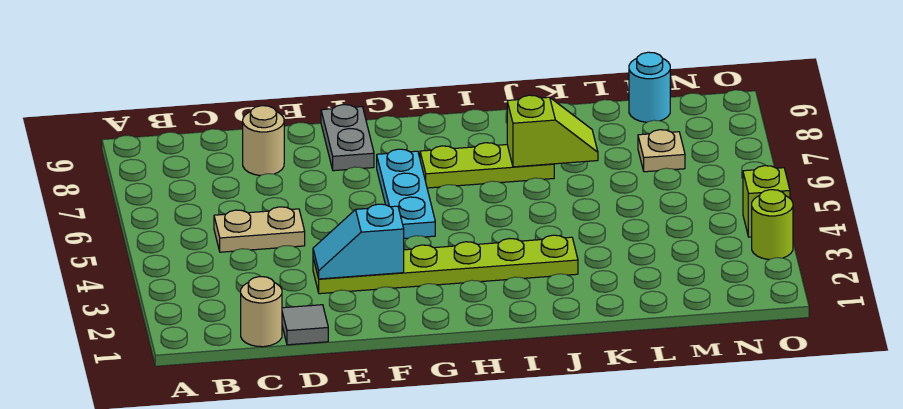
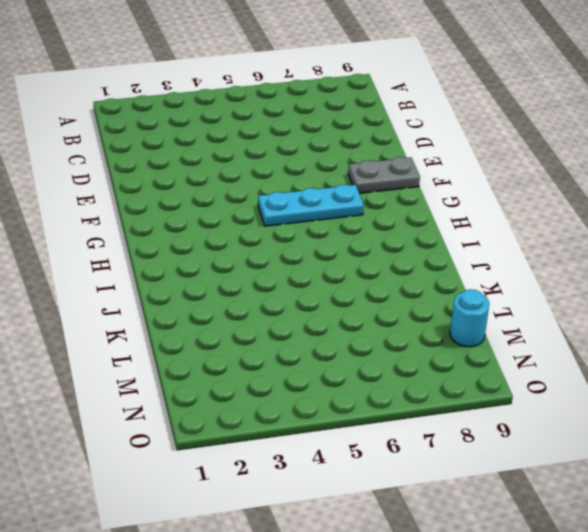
none -> tan round brick C1 level 1
none -> tan plate C5:D5 level 1
none -> grey tile D1 level 1

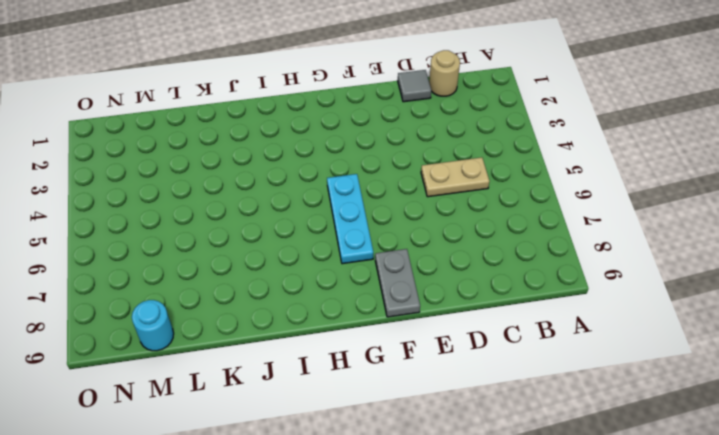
none -> tan round brick D8 level 1
none -> lime plate E3:J3 level 1
none -> lime plate H7:J7 level 1

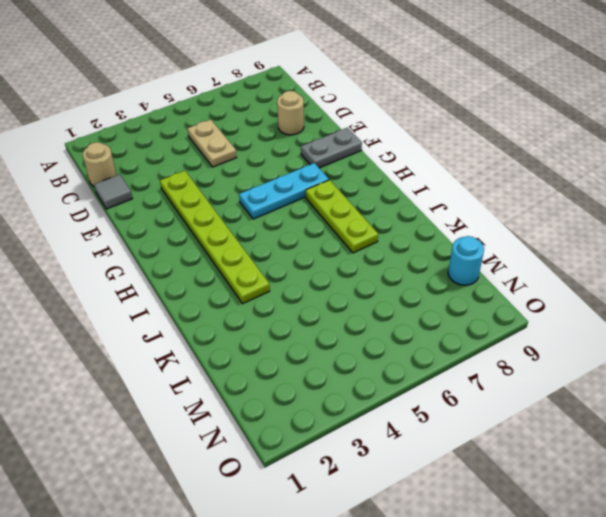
none -> tan plate M7 level 1
none -> lime round brick O3 level 1
none -> lime brick O4 level 1

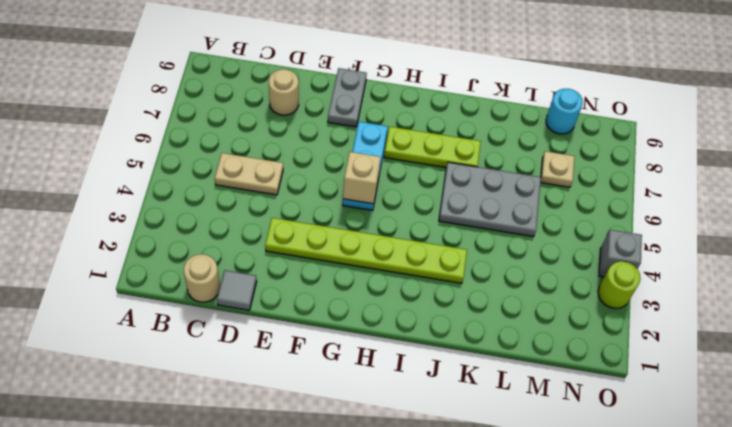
tan brick G5 level 2 -> none
grey plate J5:L6 level 1 -> none
grey brick O4 level 1 -> lime brick O4 level 1
none -> cyan slope E3:F3 level 2 top F
none -> lime slope J7:K7 level 2 top J

